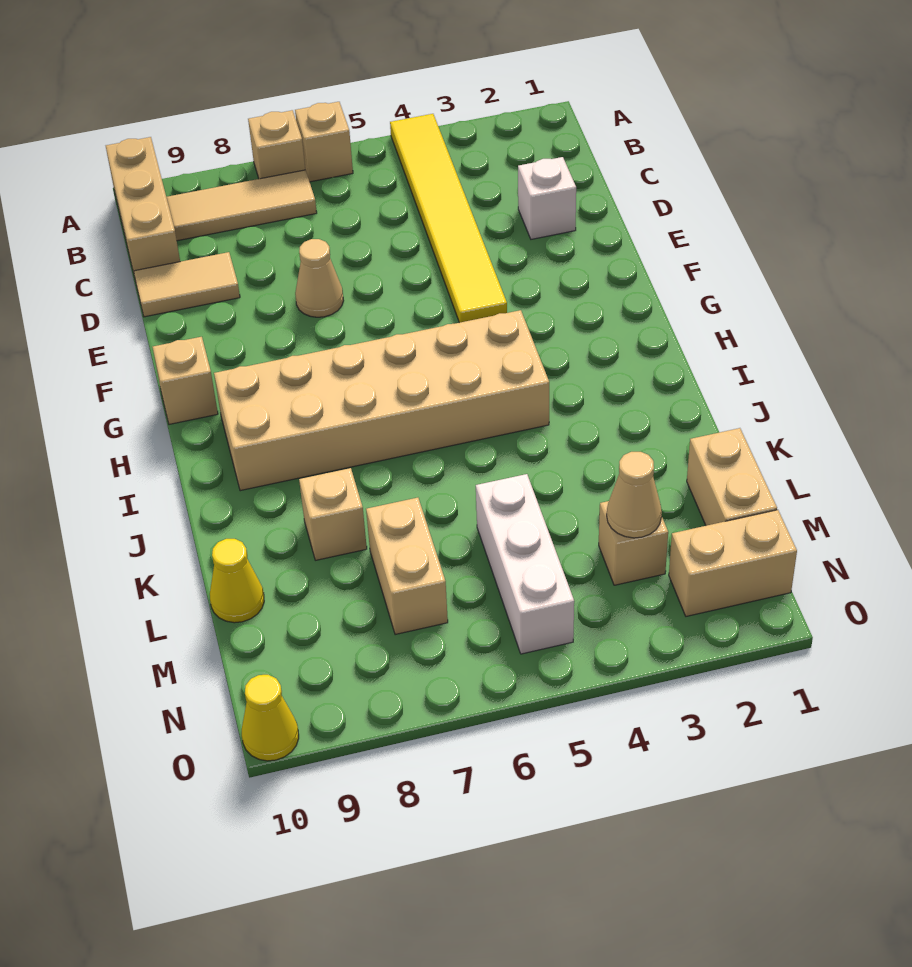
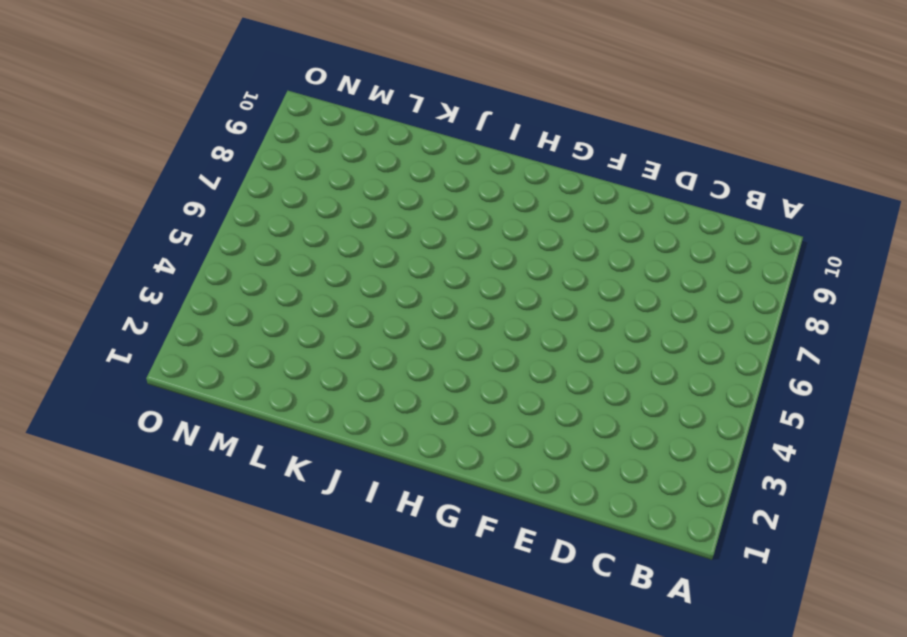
none -> yellow tile A4:F4 level 1
none -> tan brick A6 level 1
none -> tan brick A7 level 1

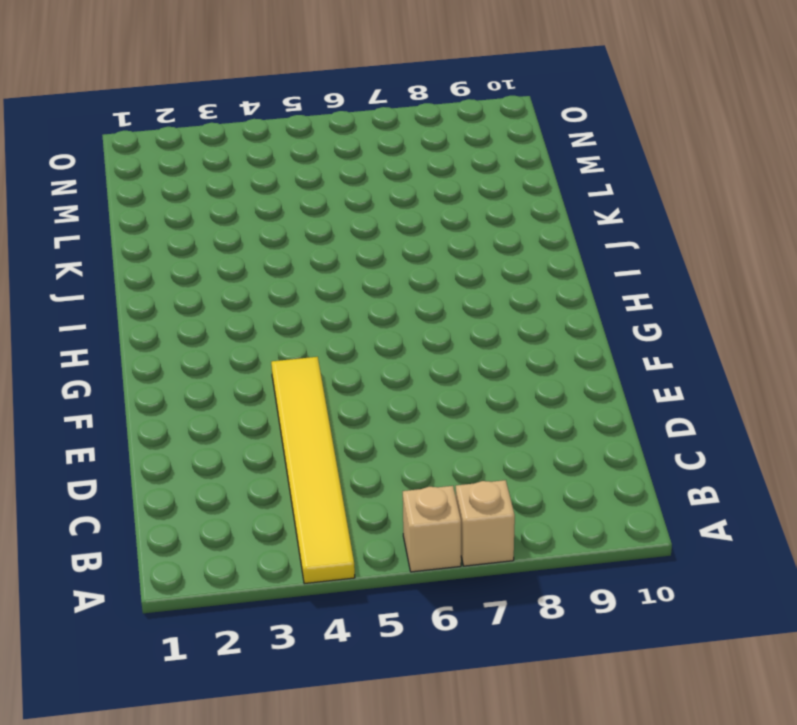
none -> tan brick A10:C10 level 1
none -> tan tile B7:B9 level 1
none -> white brick D2 level 1

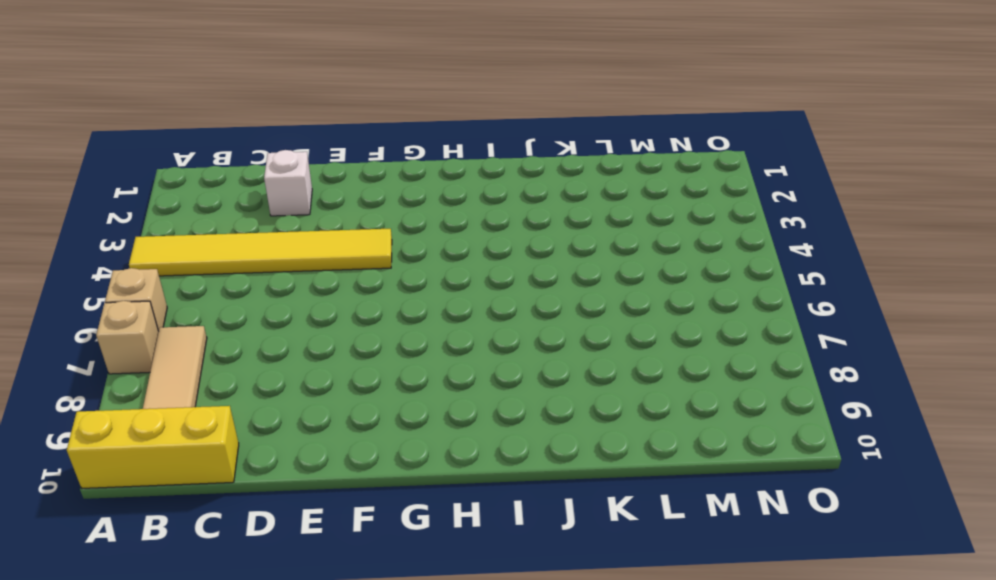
yellow brick A10:C10 level 1 -> tan brick A10:C10 level 1
none -> tan tile D9:D10 level 1
none -> tan cone E7 level 1
none -> tan brick G10 level 1

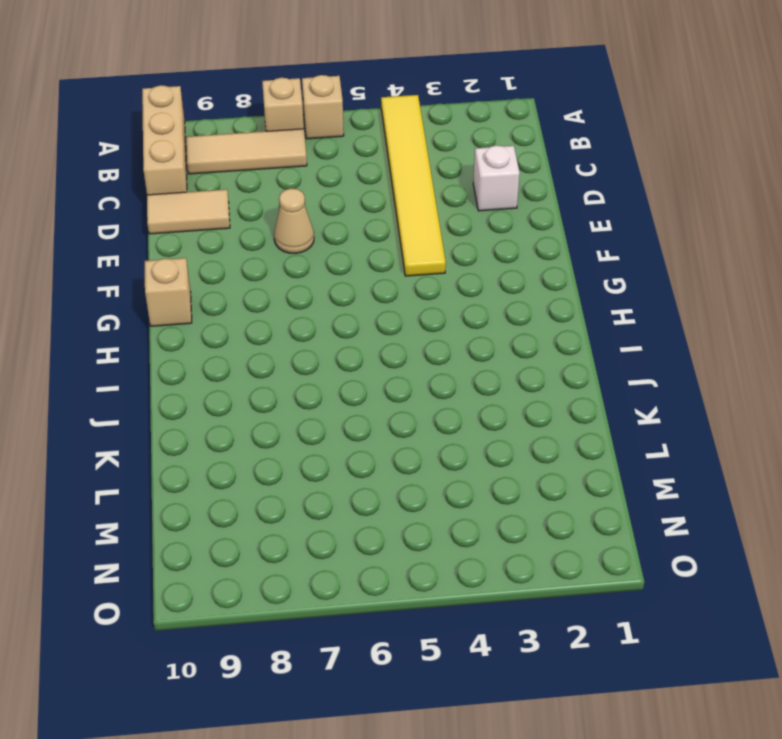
none -> tan brick H4:I9 level 1
none -> tan brick K8 level 1
none -> tan brick L1:M1 level 1

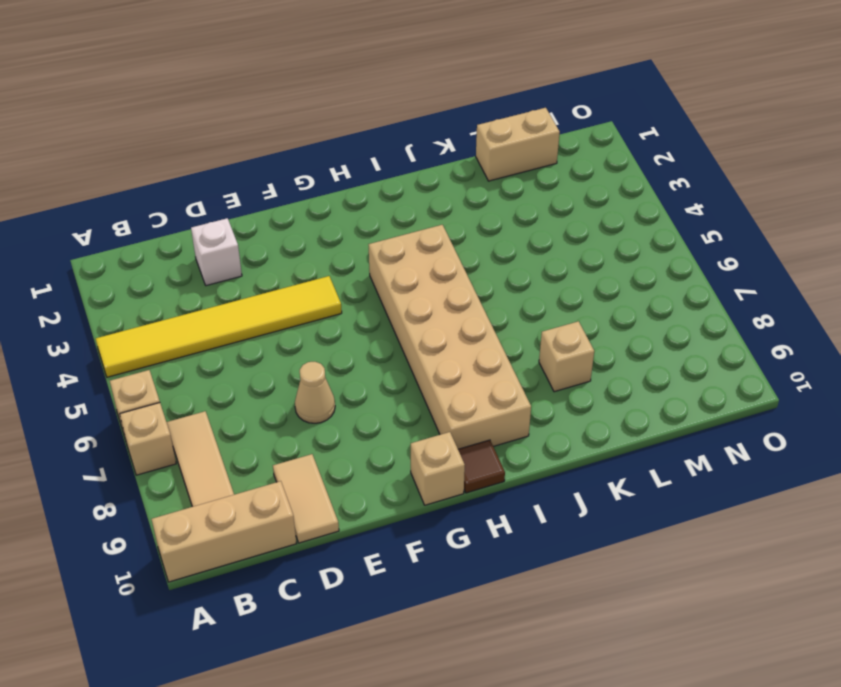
brown tile H10 level 1 -> none
none -> white brick L5:N5 level 1
none -> tan brick L7:M7 level 1
none -> yellow cone L10 level 1

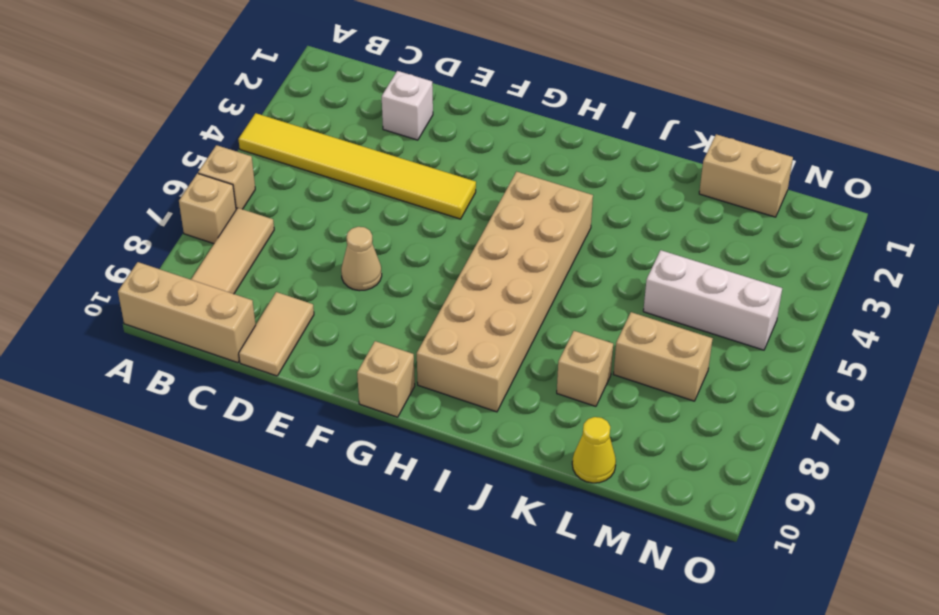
none -> tan brick M3 level 1
none -> tan brick N1:N2 level 1
none -> yellow cone O10 level 1

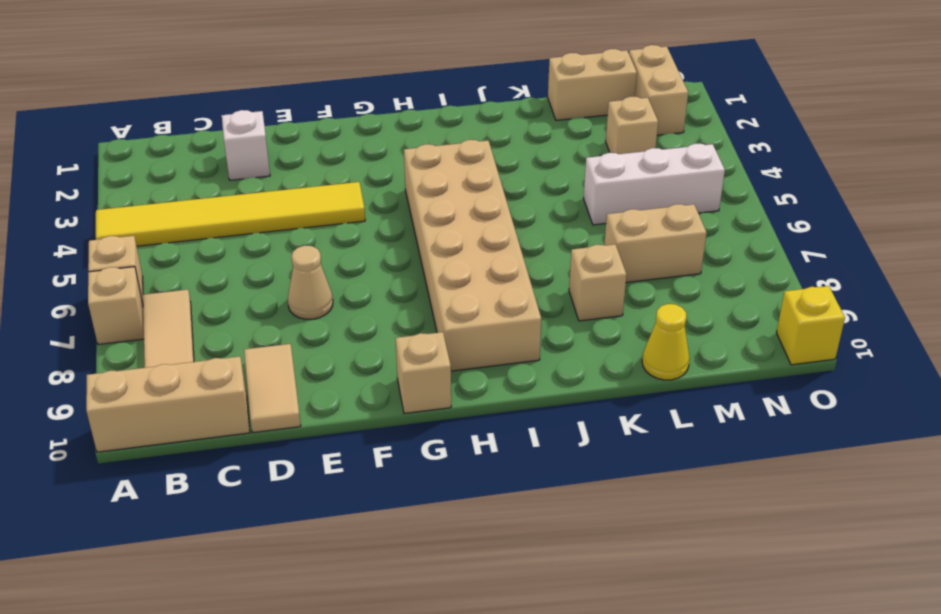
yellow brick O10 level 1 -> yellow cone O10 level 1
none -> tan cone M3 level 2

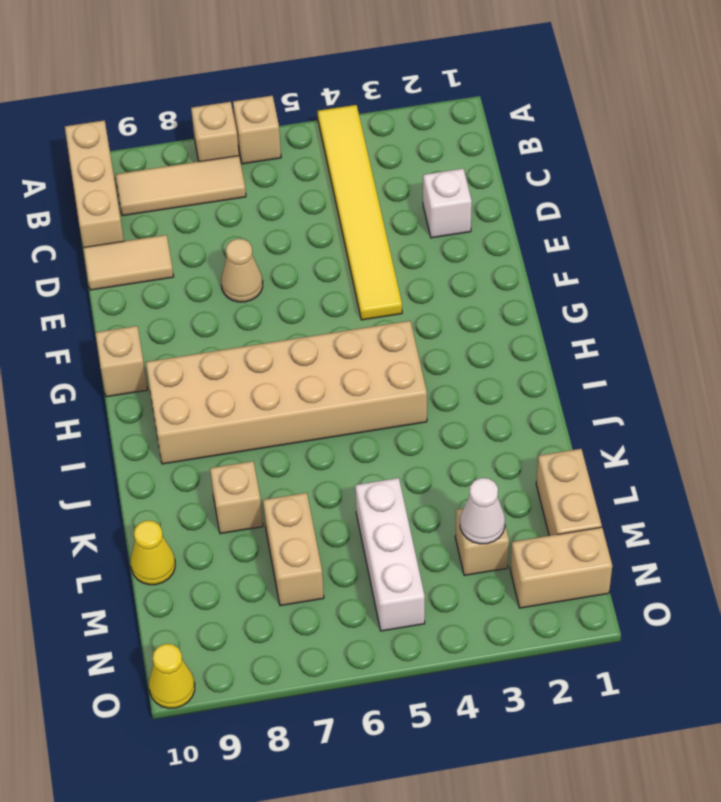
white cone M3 level 2 -> tan cone M3 level 2

